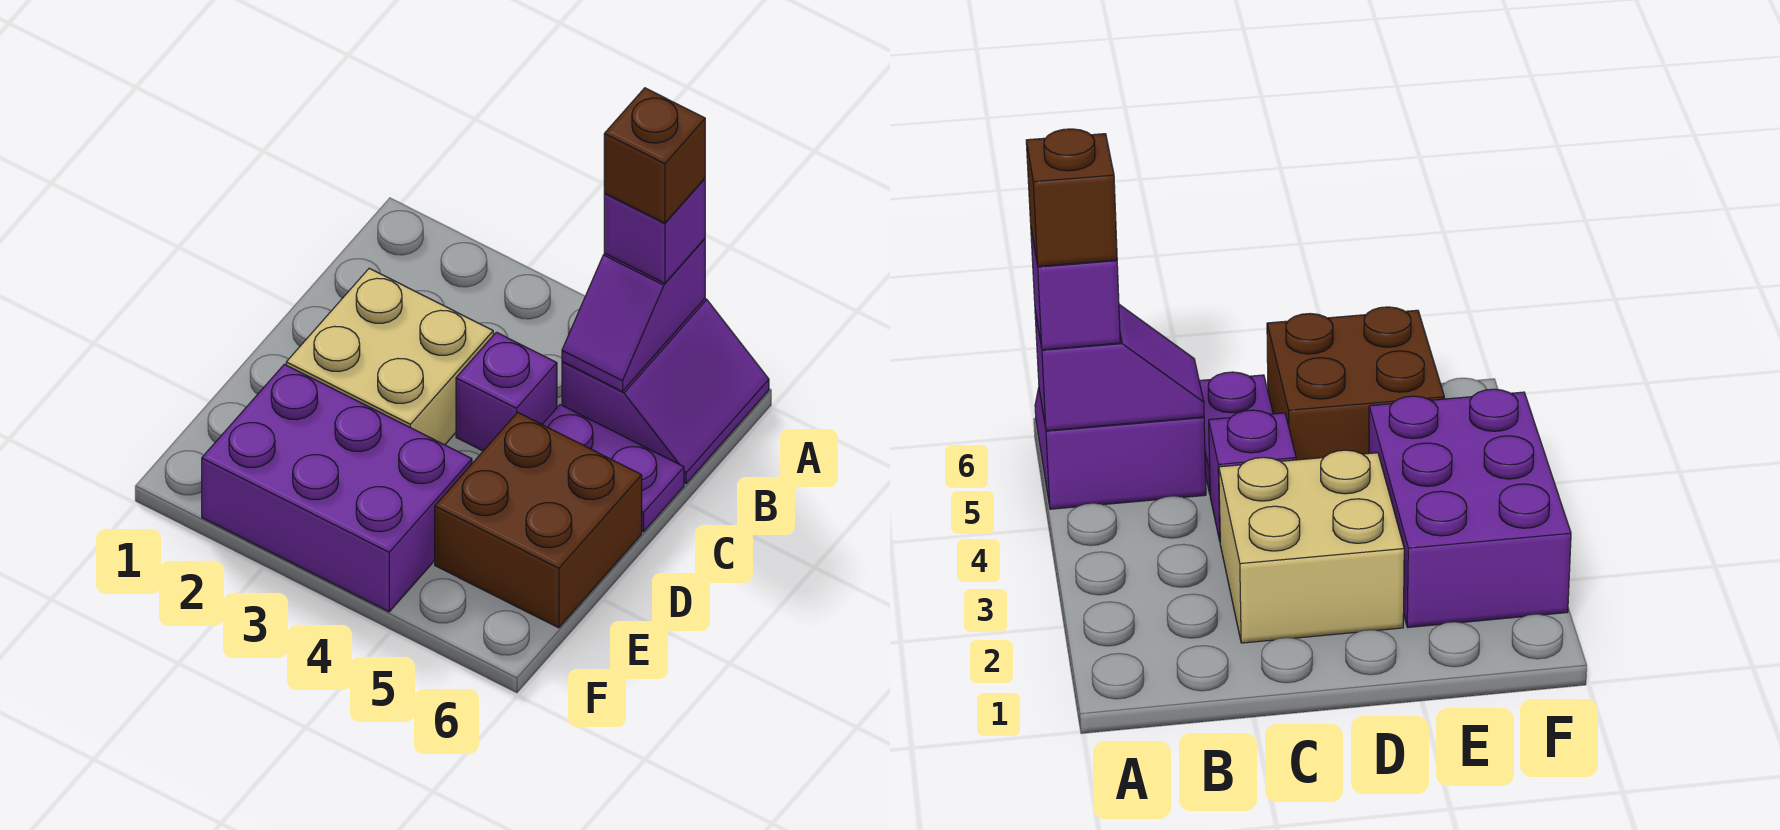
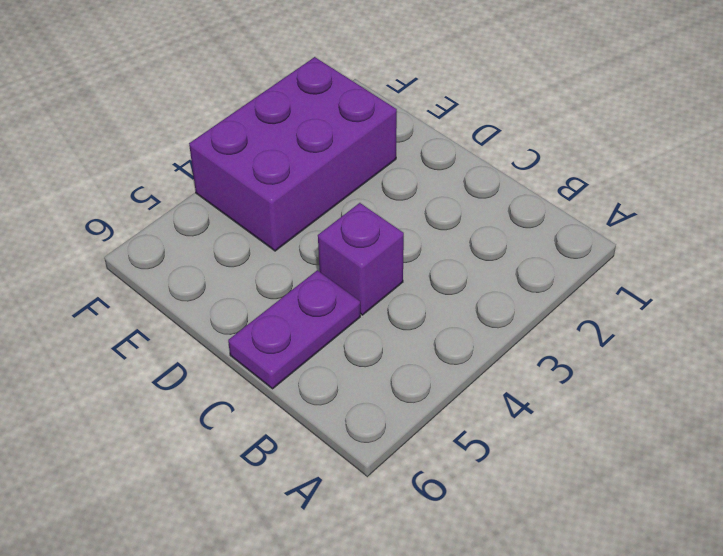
none -> purple slope A5:B6 level 1 top 5
none -> tan brick C2:D3 level 1

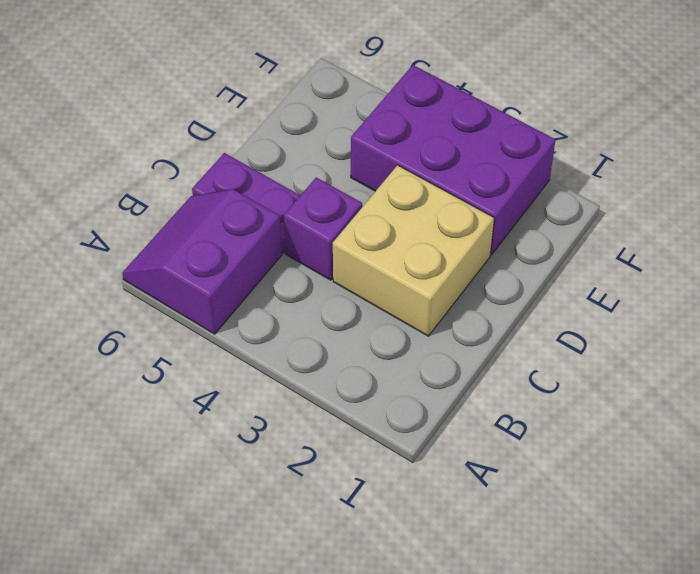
none -> brown brick D5:E6 level 1
none -> purple slope A5:B5 level 2 top A

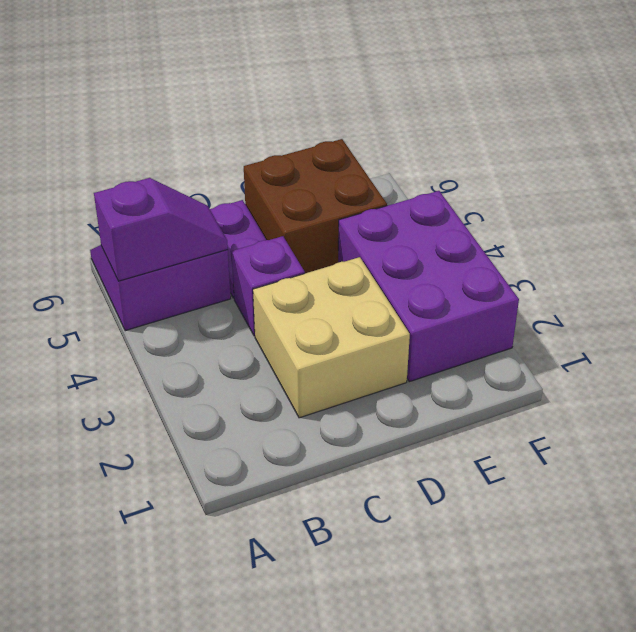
none -> purple brick A5 level 3
none -> brown brick A5 level 4

